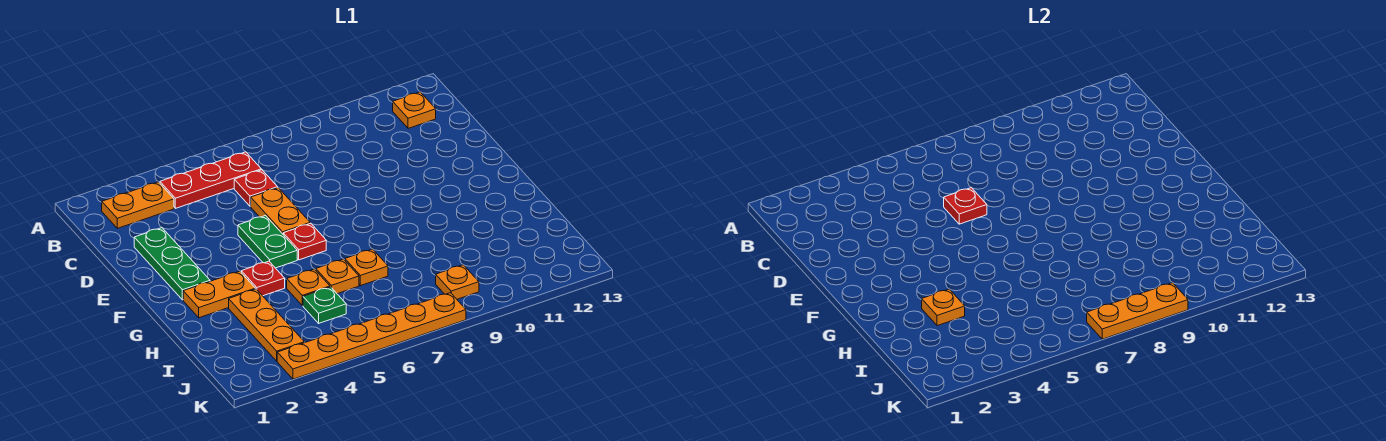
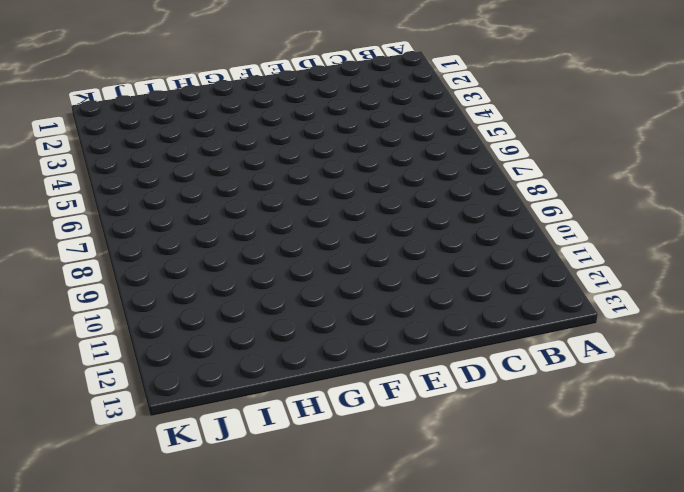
none -> orange plate B2:B3 level 1
none -> red plate B4:B6 level 1
none -> orange plate B12 level 1

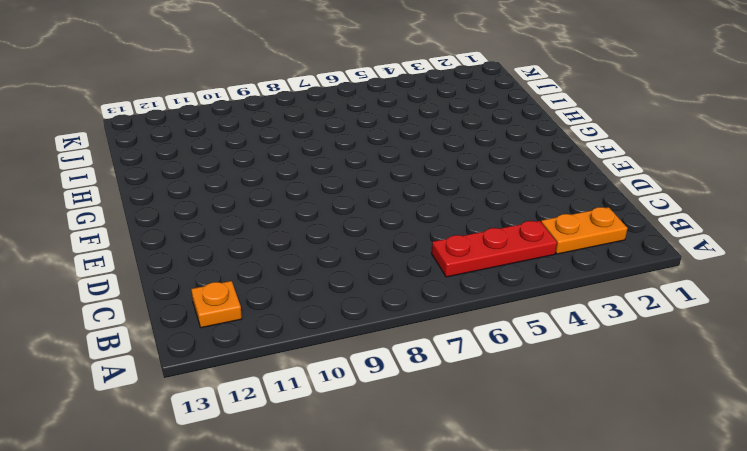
none -> red plate C6 level 1
none -> green plate D2:F2 level 1
none -> orange plate D6:E6 level 1

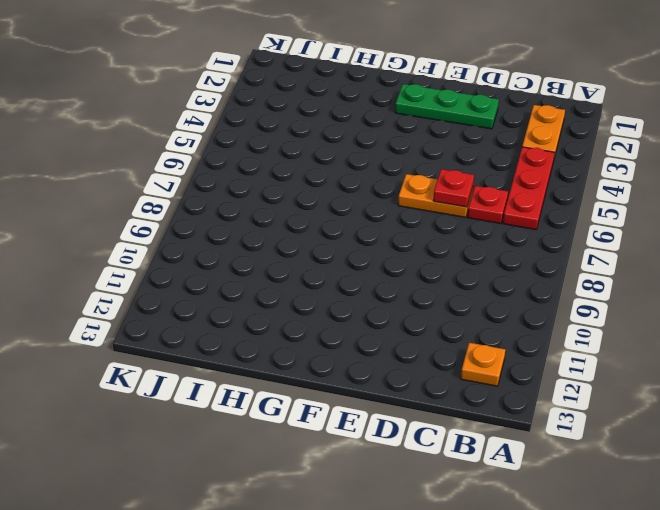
none -> green plate E5:F5 level 1
none -> red plate F6 level 1
none -> orange plate G2:G3 level 1

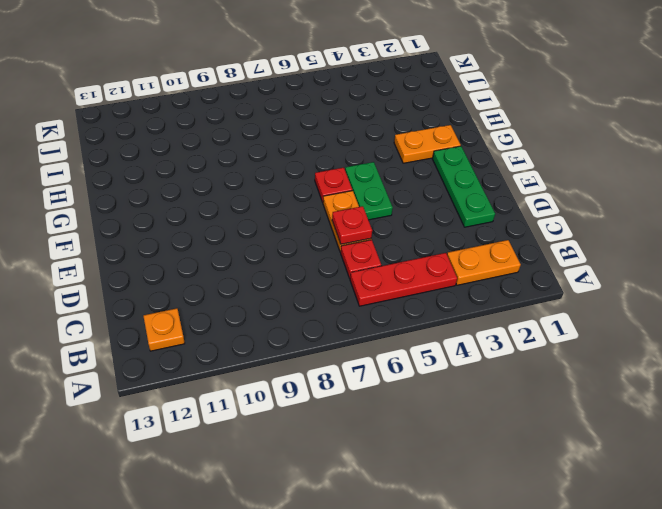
none -> red plate G4 level 1
none -> orange plate H3:J3 level 1
none -> orange plate H5 level 1

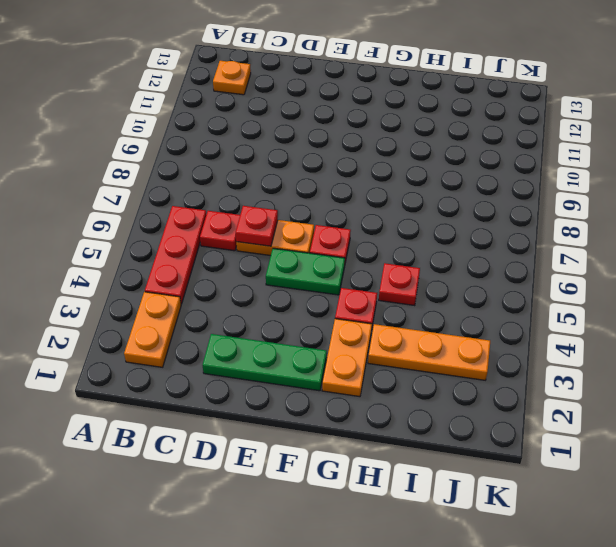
red plate H5 level 1 -> orange plate H5 level 1
none -> orange plate H6 level 1
none -> orange plate H7 level 1
none -> green plate I5 level 1

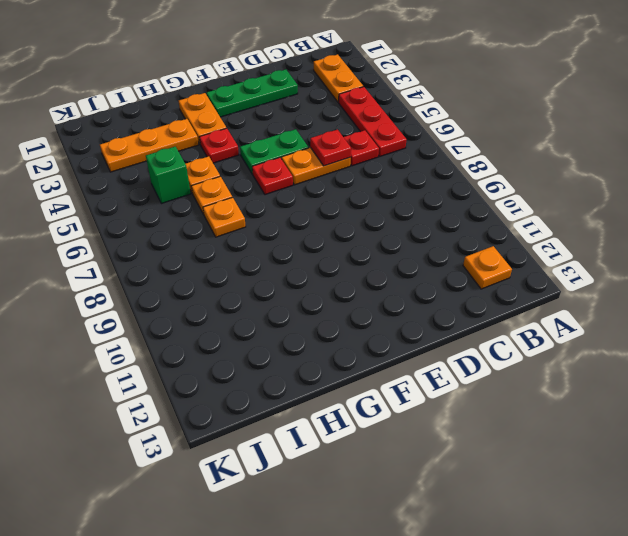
green brick I5 level 1 -> green plate I5 level 1
none -> orange plate J9 level 1
none -> orange plate K3:K8 level 1
none -> orange plate H3 level 2

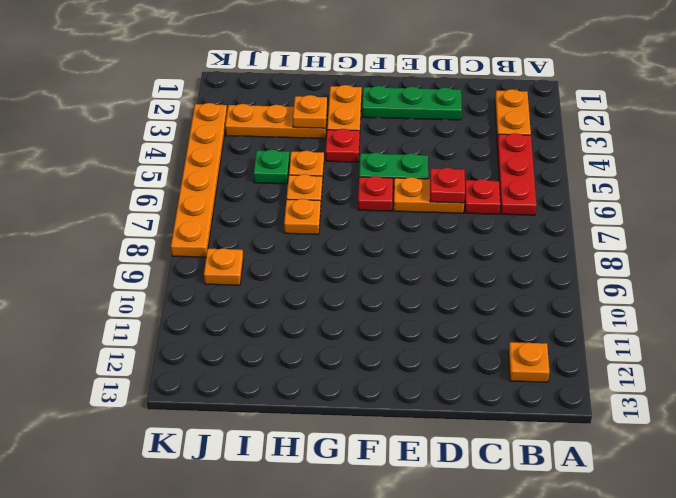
none -> orange plate K7:K9 level 2

